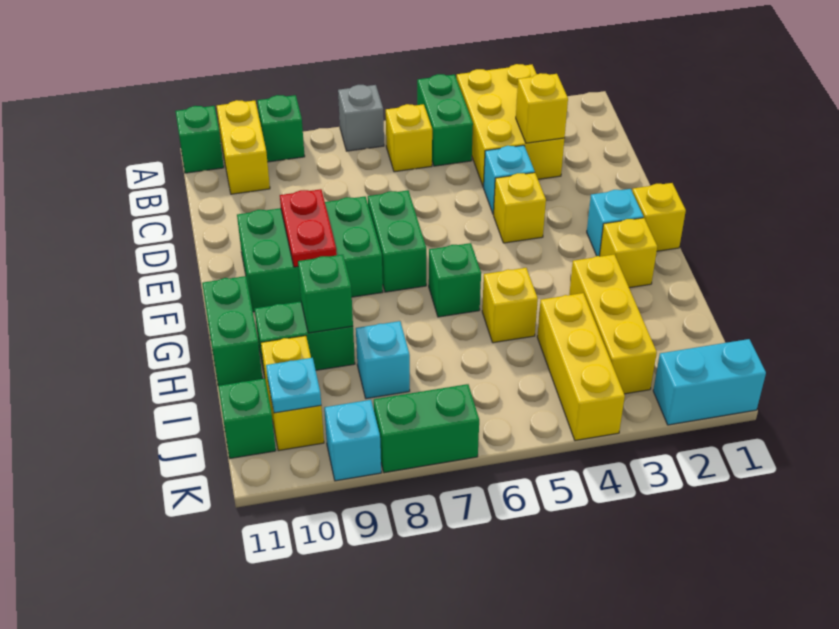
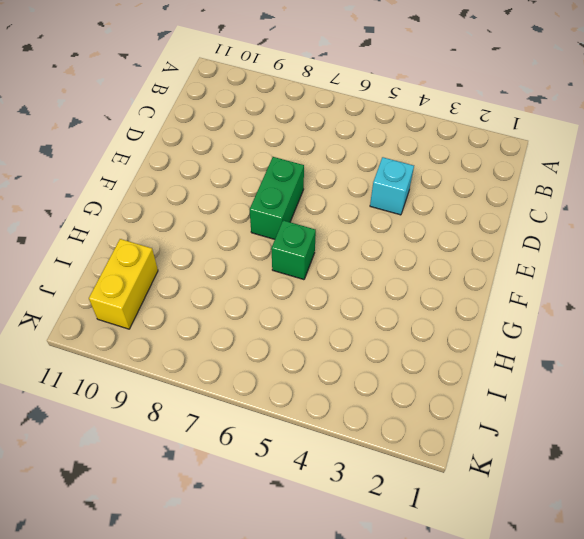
none -> yellow brick A3:C4 level 1
none -> green brick A5:B5 level 1
none -> grey brick A7 level 1
none -> green brick A9 level 1

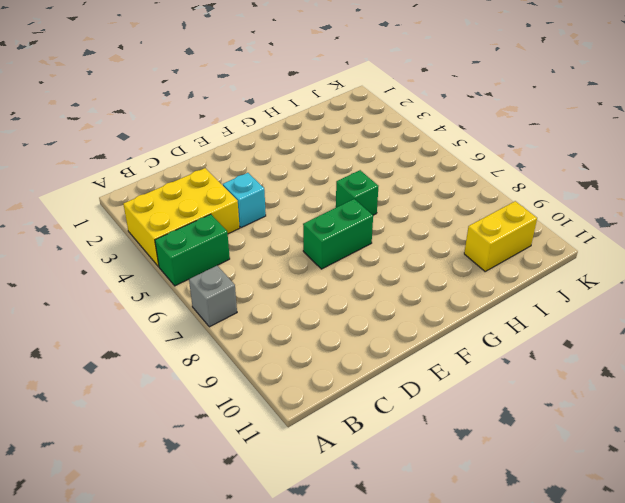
none -> green brick A9 level 1
none -> yellow brick A10:B10 level 1
none -> green brick A11 level 1
none -> yellow brick B6 level 1

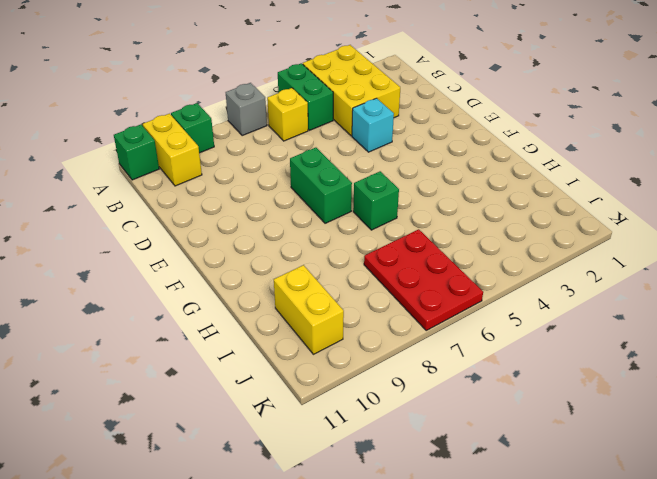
red plate I6:K7 level 1 -> green brick K7:K8 level 1
none -> yellow brick E4 level 1
none -> green brick E8:F10 level 1
none -> yellow brick F1 level 1
none -> cyan brick F2 level 1

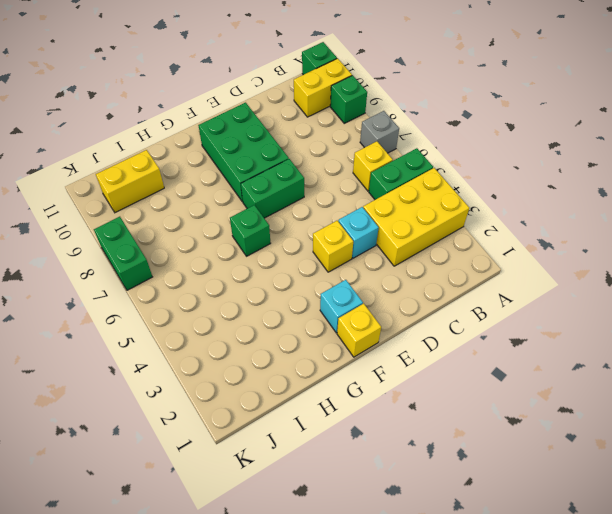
none -> yellow brick G2 level 1
none -> green brick G11:H11 level 1
none -> yellow brick H3:J3 level 1
none -> yellow brick H5 level 1

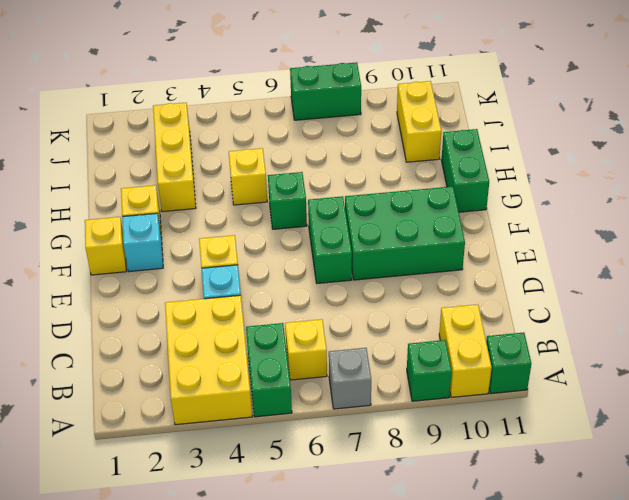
none -> green brick H9:H10 level 1
none -> yellow brick I4:K4 level 1
none -> cyan brick I8 level 1
none -> green brick J11 level 1

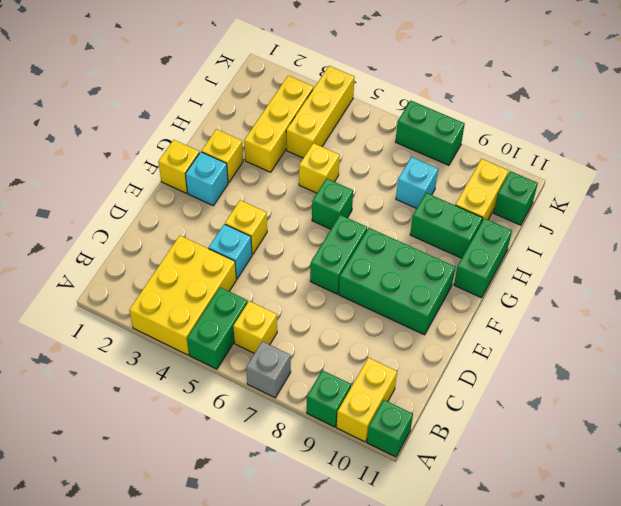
none -> cyan brick K1:K2 level 1
none -> cyan brick K9 level 1
none -> yellow brick C3 level 2
none -> red plate E9:F9 level 2

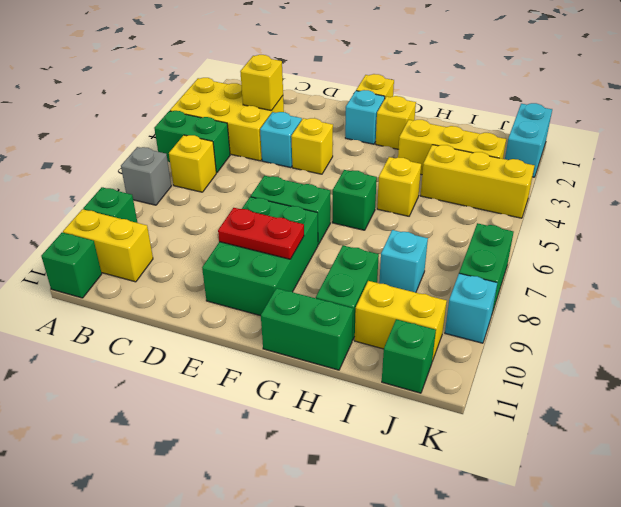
none -> green brick H9 level 2
none -> cyan plate J10 level 2

